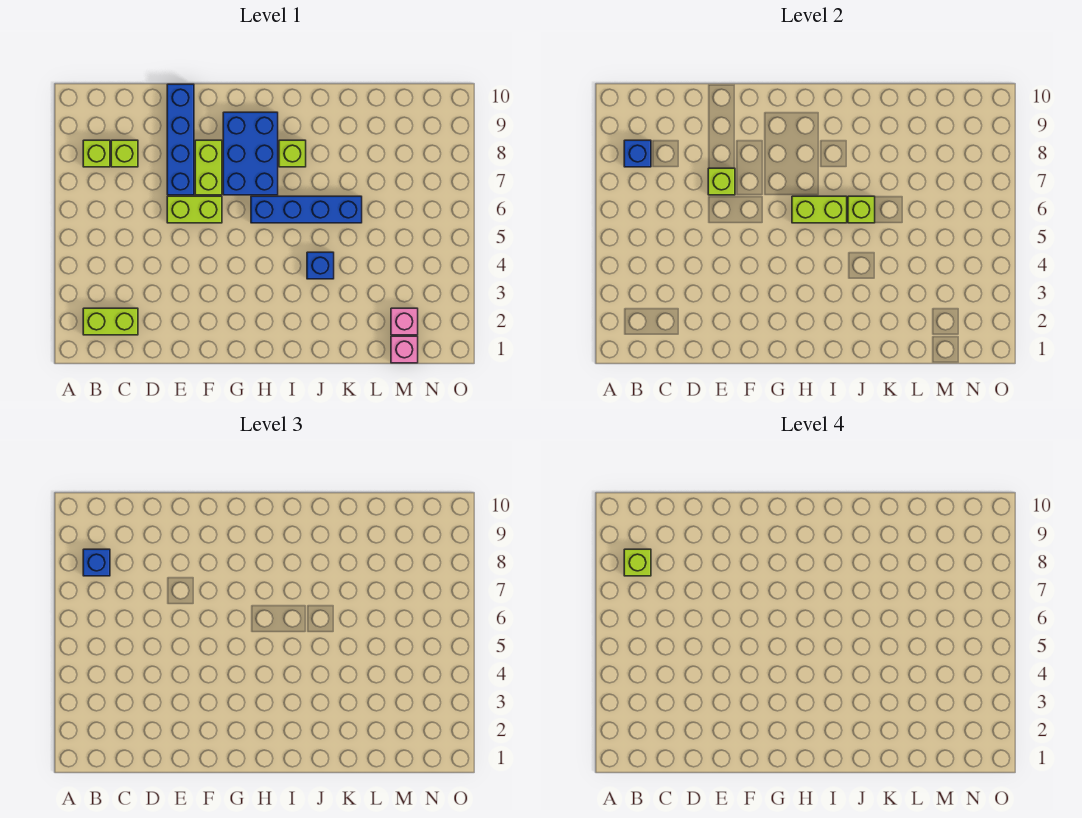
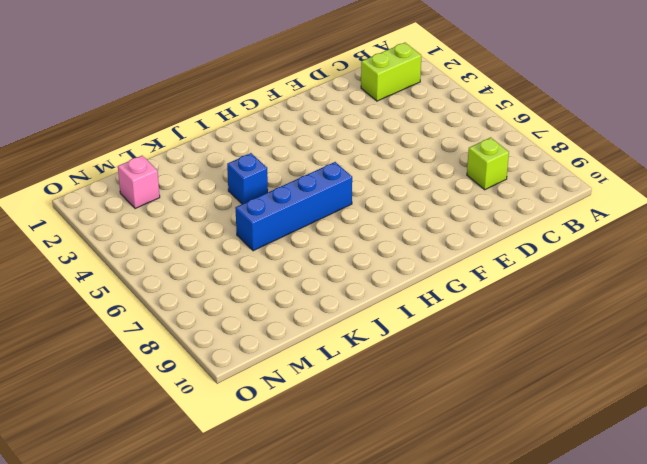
none -> lime brick B8 level 1
none -> lime brick E6:F6 level 1
none -> blue brick E7:E10 level 1

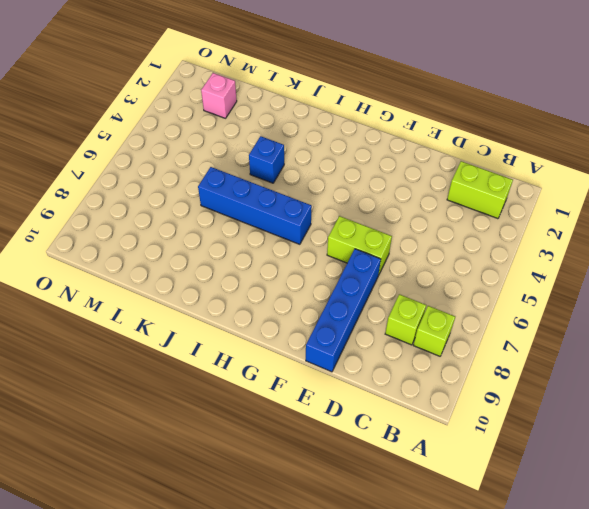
none -> lime brick F7:F8 level 1
none -> blue brick G7:H9 level 1
none -> lime brick I8 level 1

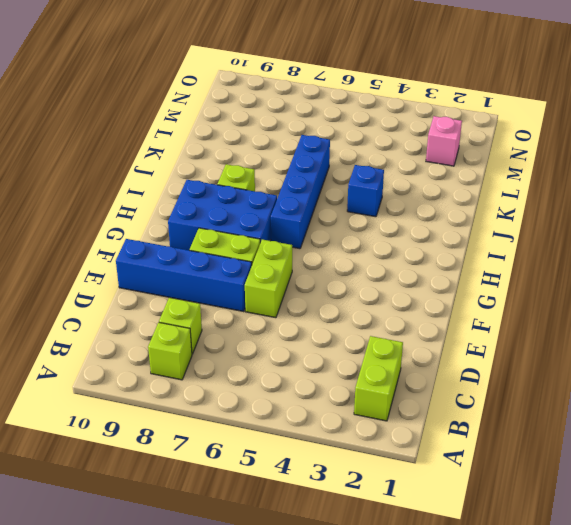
none -> pink brick M1 level 1
none -> blue brick B8 level 2
none -> lime brick E7 level 2

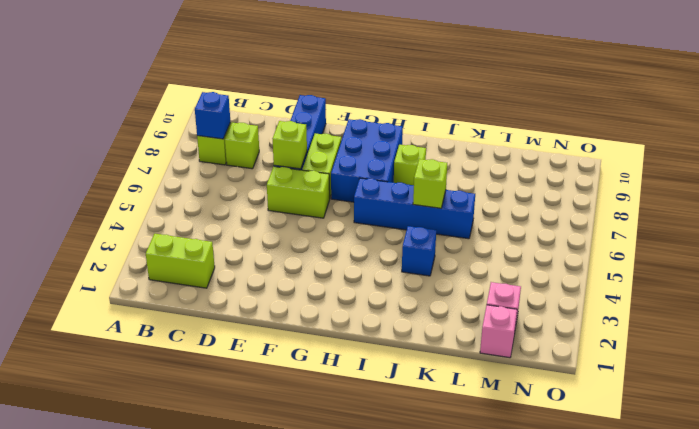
none -> lime brick H6:I6 level 2
none -> blue brick B8 level 3
none -> lime brick B8 level 4

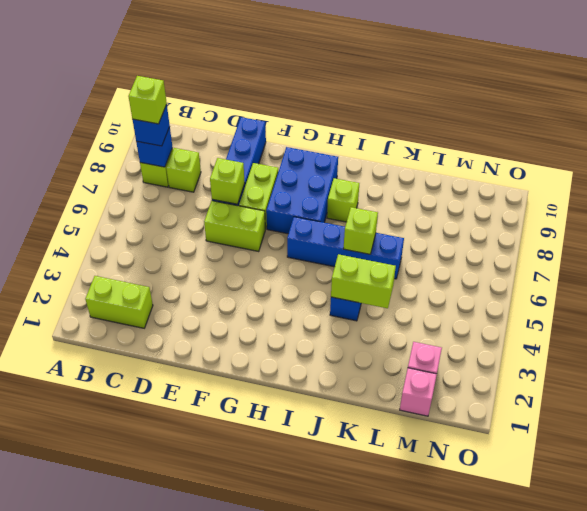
lime brick J4:K4 level 2 -> lime brick H6:I6 level 2

